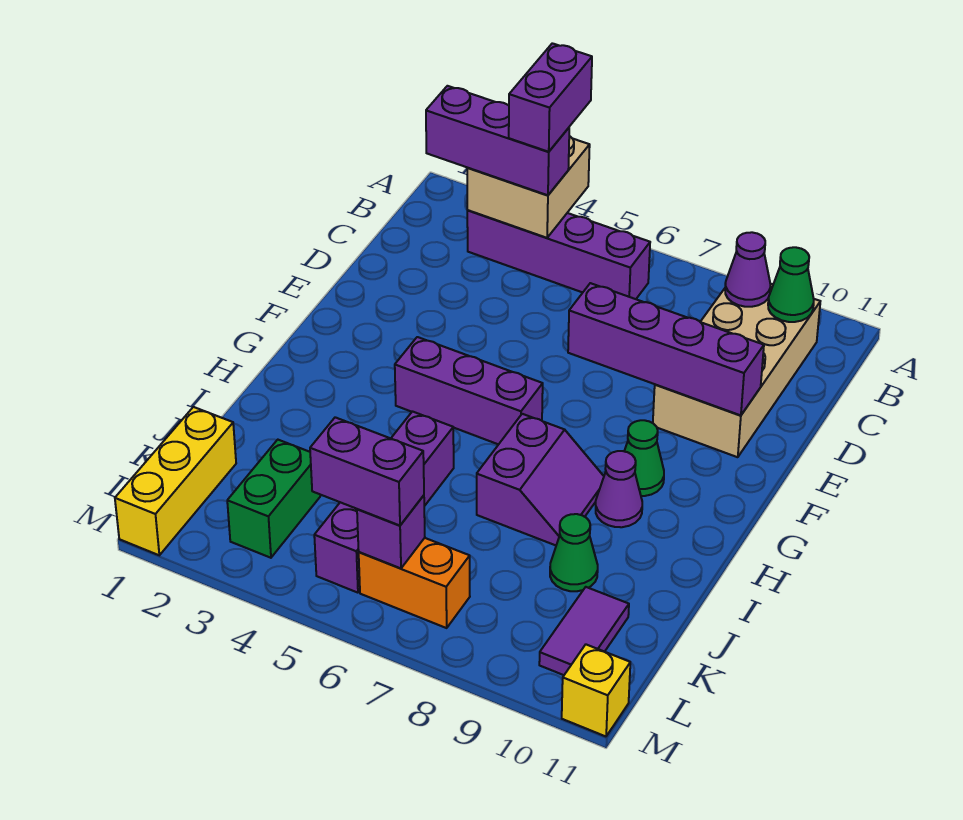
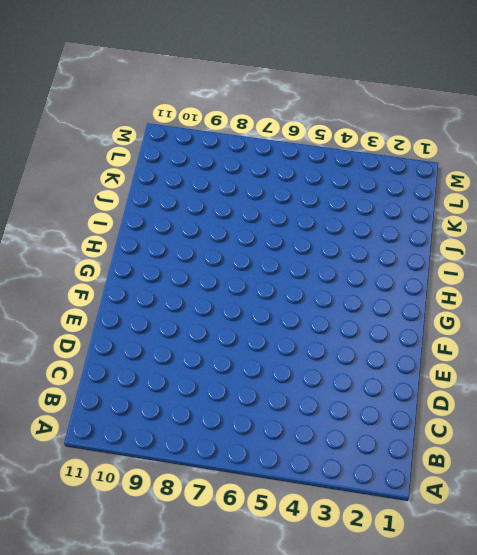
none -> purple brick B3:B6 level 1
none -> tan brick B9:E10 level 1
none -> purple brick G4:G6 level 1

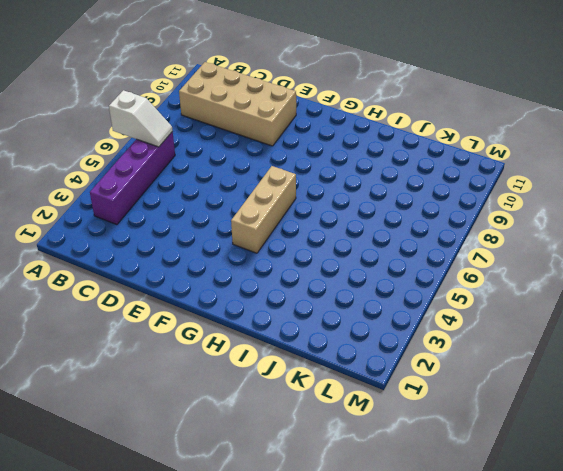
white slope A6:B6 level 2 top A -> none
tan brick G4:G6 level 1 -> purple brick G4:G6 level 1
none -> green cone G9 level 1
none -> purple slope H7:I8 level 1 top 7
none -> purple cone H9 level 1

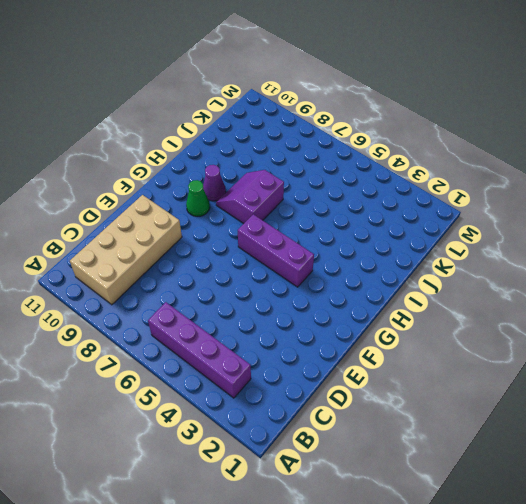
none -> purple brick I5:L5 level 1
none -> green cone J9 level 1
none -> yellow brick K1:M1 level 1

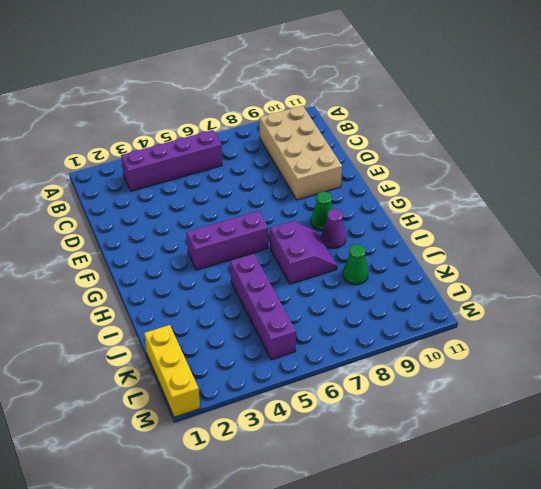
none -> green brick K3:L3 level 1
none -> purple tile K10:L10 level 1
none -> orange brick L6:L7 level 1

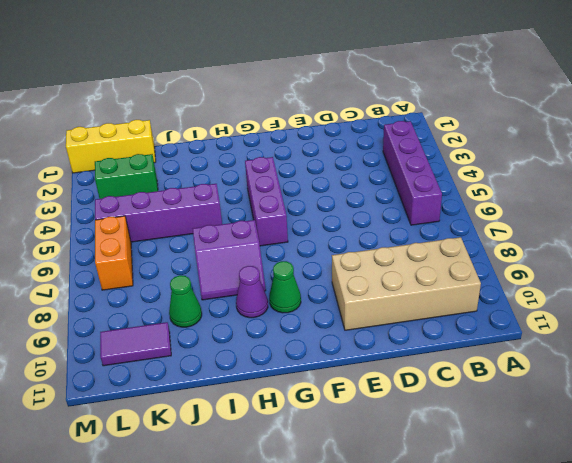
none -> yellow brick M11 level 1
none -> tan brick A3:B4 level 2
none -> purple cone B9 level 2

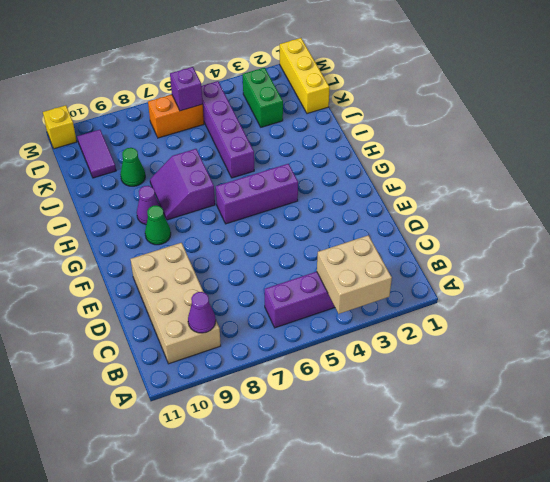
none -> green cone B10 level 2
none -> purple brick E7:E10 level 2
none -> purple brick B2:B4 level 3

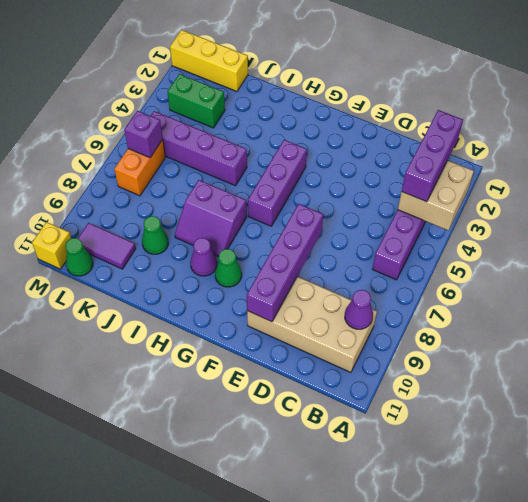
green cone L11 level 1 -> green cone B10 level 2
none -> purple brick L5:L6 level 3
none -> purple brick A4:B4 level 4

